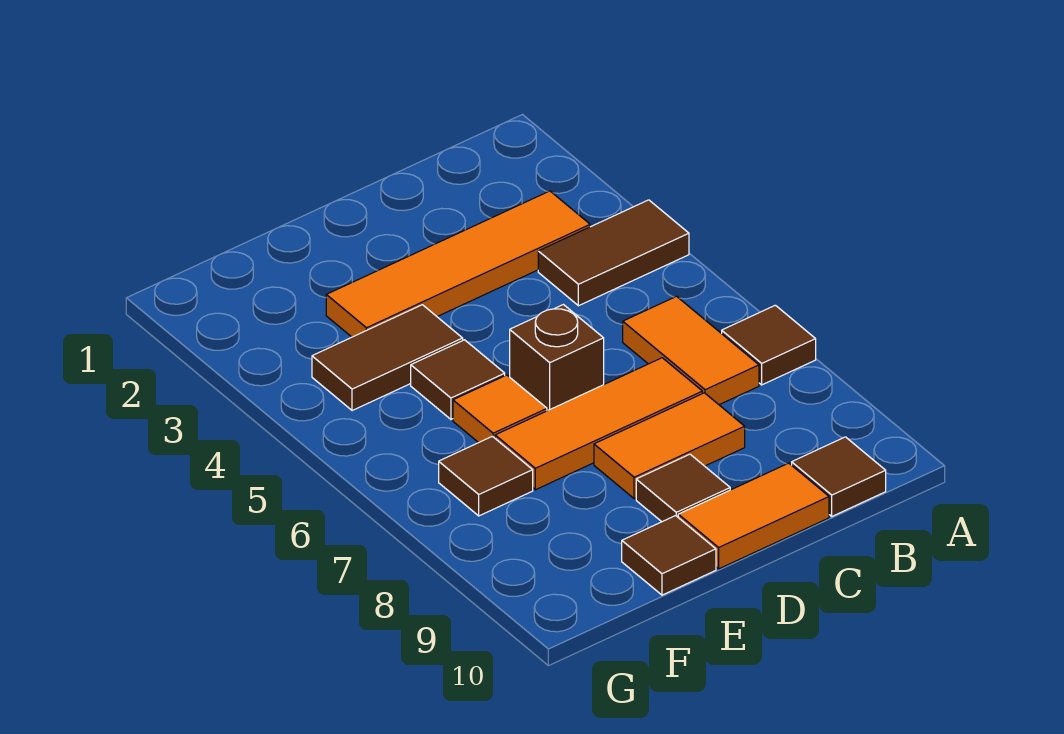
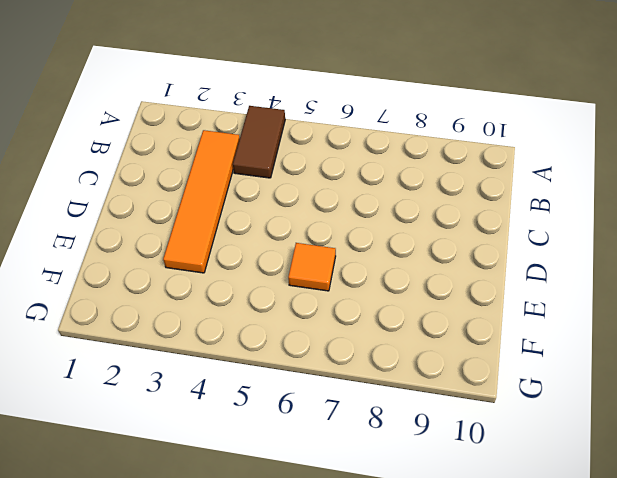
none -> brown tile A7 level 1
none -> orange tile B6:B7 level 1
none -> brown tile B10 level 1

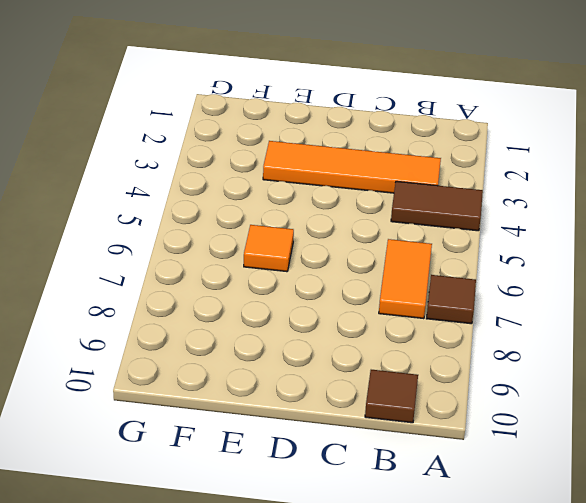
none -> orange tile C7:E7 level 1
none -> orange tile C8:D8 level 1
none -> orange tile C10:D10 level 1

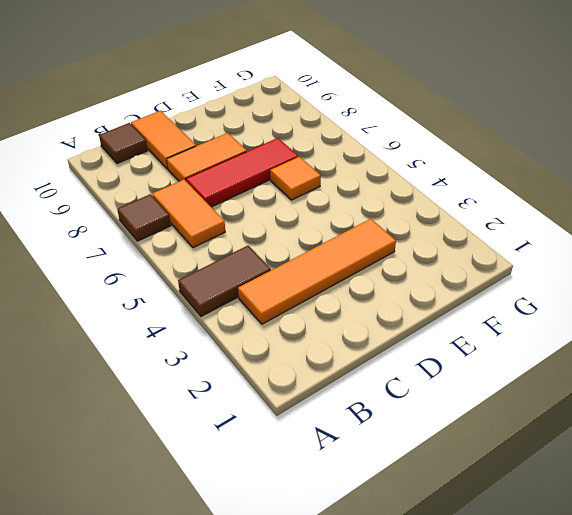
red tile C7:E7 level 1 -> orange tile C7:E7 level 1
orange tile C9:C10 level 1 -> orange tile C10:D10 level 1
none -> brown brick D6 level 1
none -> brown tile D9 level 1
none -> brown tile E4:F4 level 1

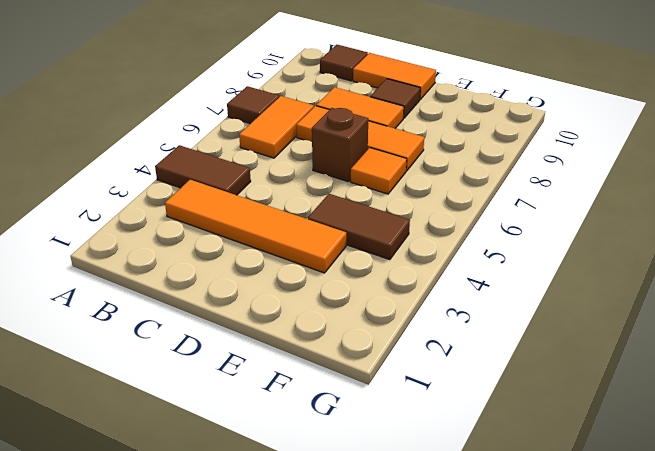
none -> brown tile E5 level 1
none -> brown tile E10 level 1
none -> brown tile F7 level 1

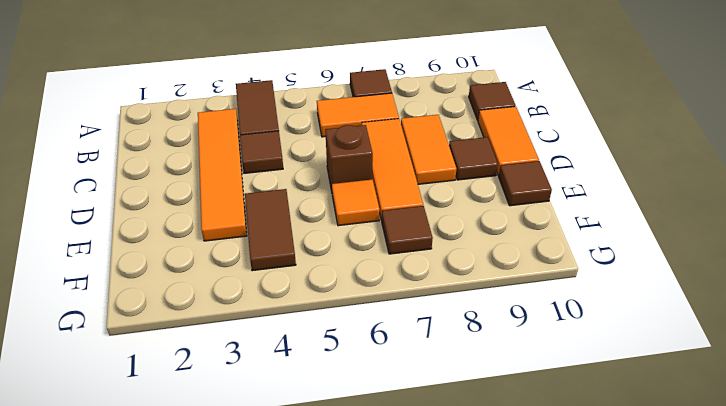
brown tile C4 level 1 -> brown tile E5 level 1

